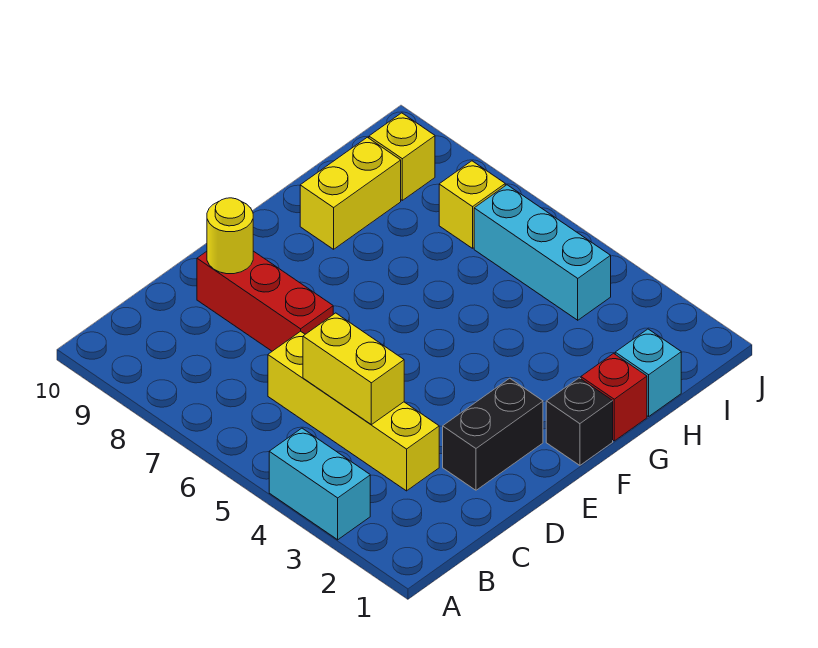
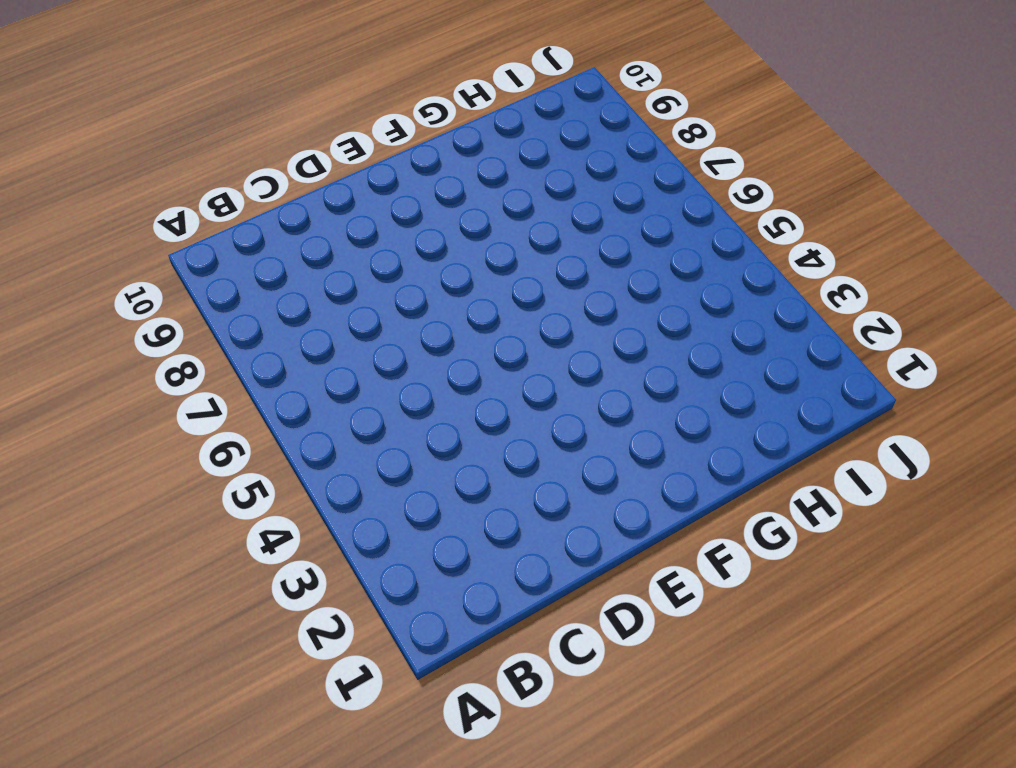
none -> cyan brick A3:A4 level 1
none -> yellow brick C3:C6 level 1
none -> black brick D2:E2 level 1

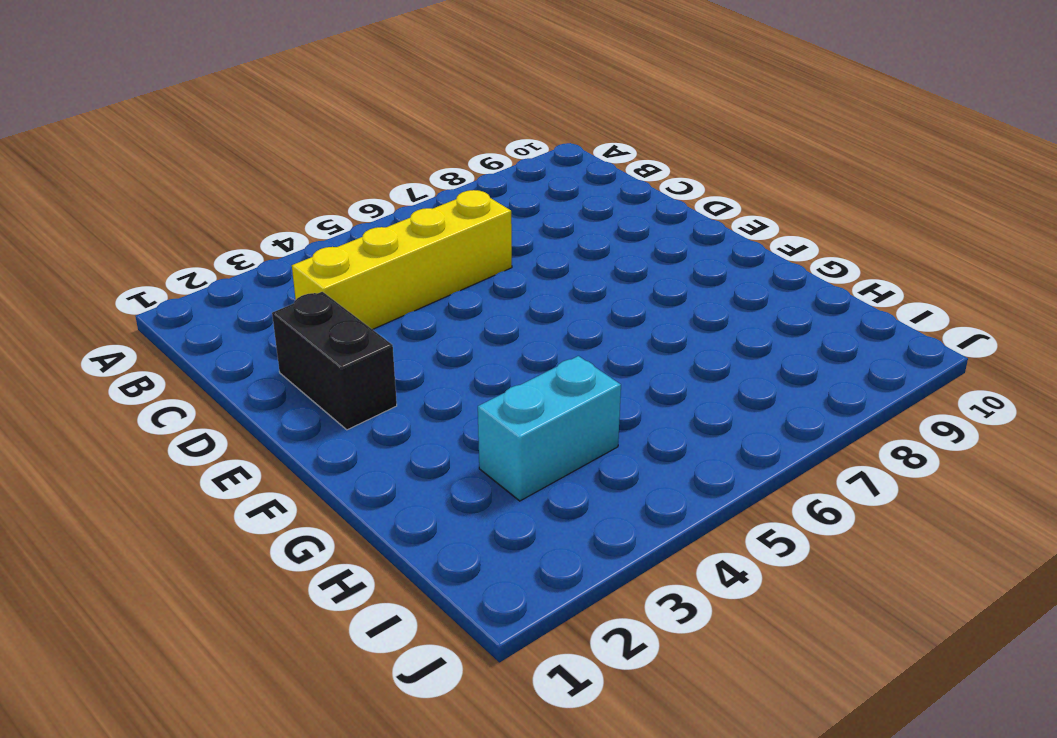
cyan brick H3:H4 level 1 -> cyan brick A3:A4 level 1
none -> red brick D7:D9 level 1
none -> black brick F1 level 1
none -> red brick G1 level 1

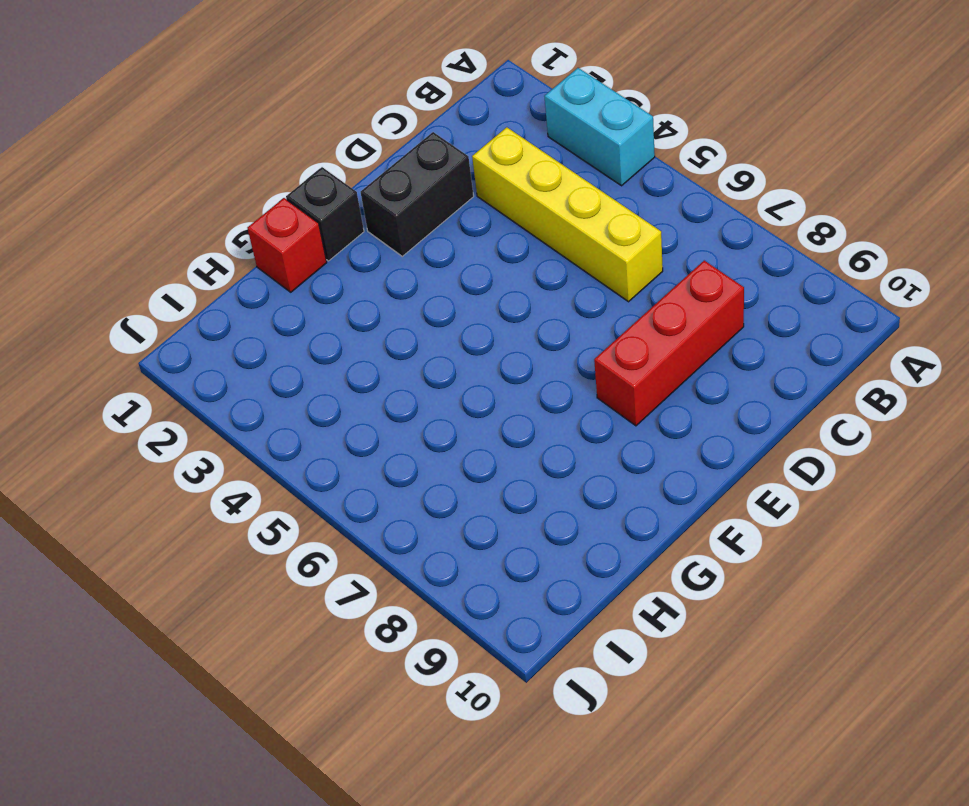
red brick C8:E8 level 1 -> red brick D7:D9 level 1
none -> yellow brick G9:H9 level 1
none -> cyan brick H1 level 1
none -> cyan brick I4:I6 level 1

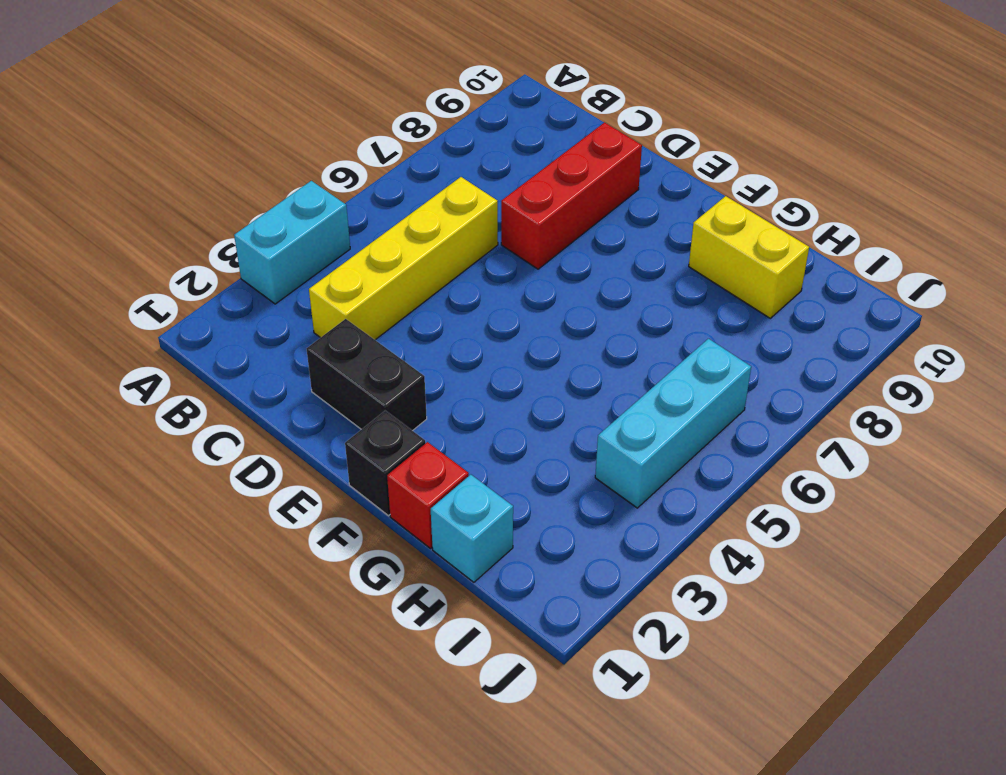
none -> yellow brick I7 level 1
none -> yellow brick I9 level 1
none -> yellow brick C4:C5 level 2

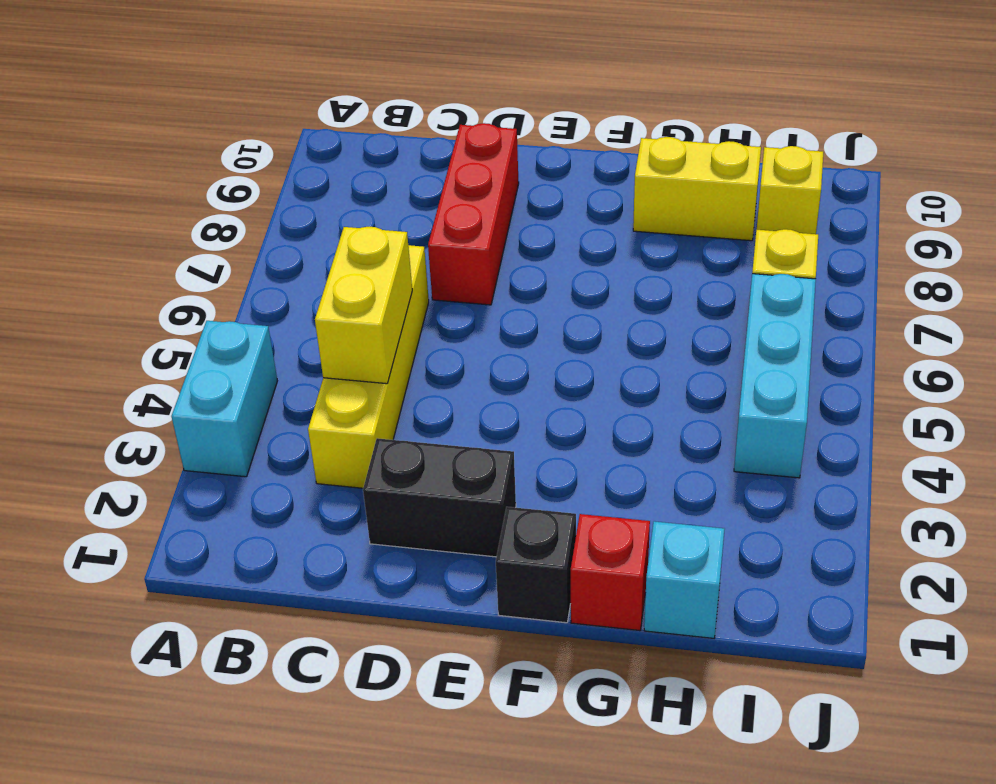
none -> yellow round brick D9 level 2

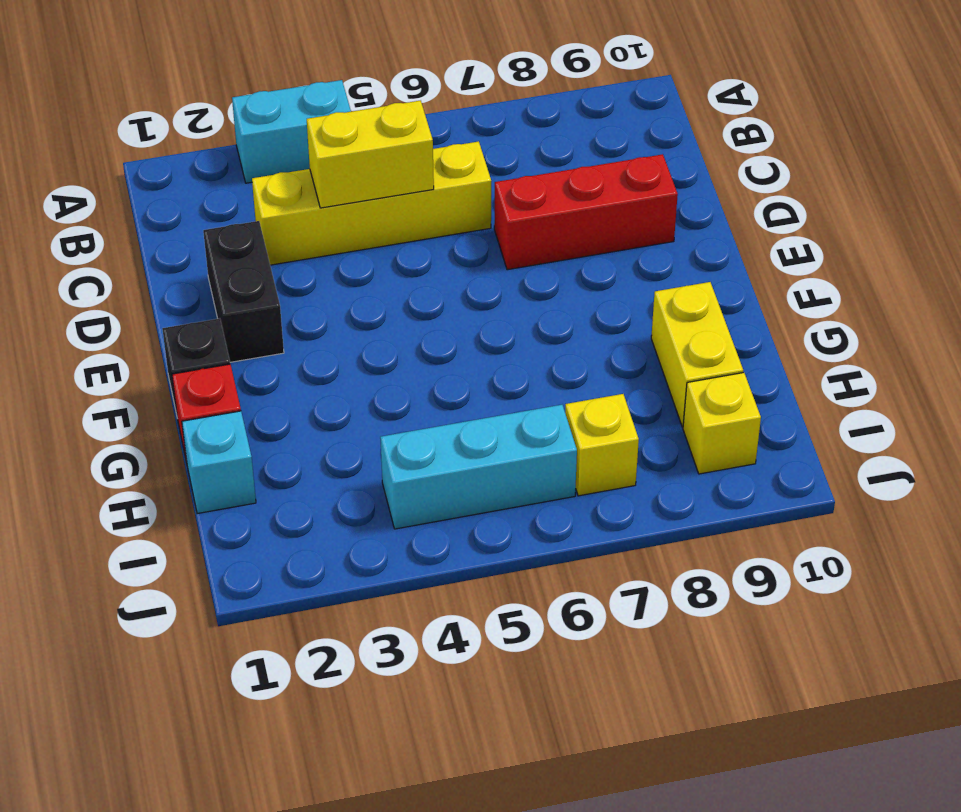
none -> yellow round brick D9 level 2

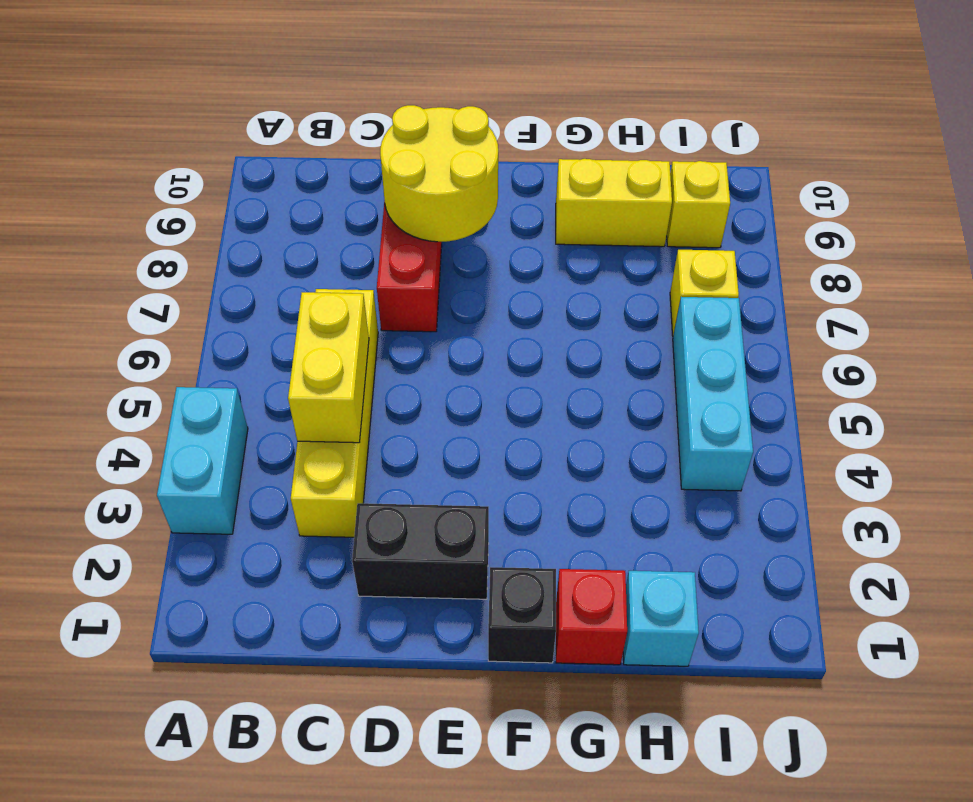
yellow round brick D8:E9 level 2 -> yellow round brick D9 level 2

